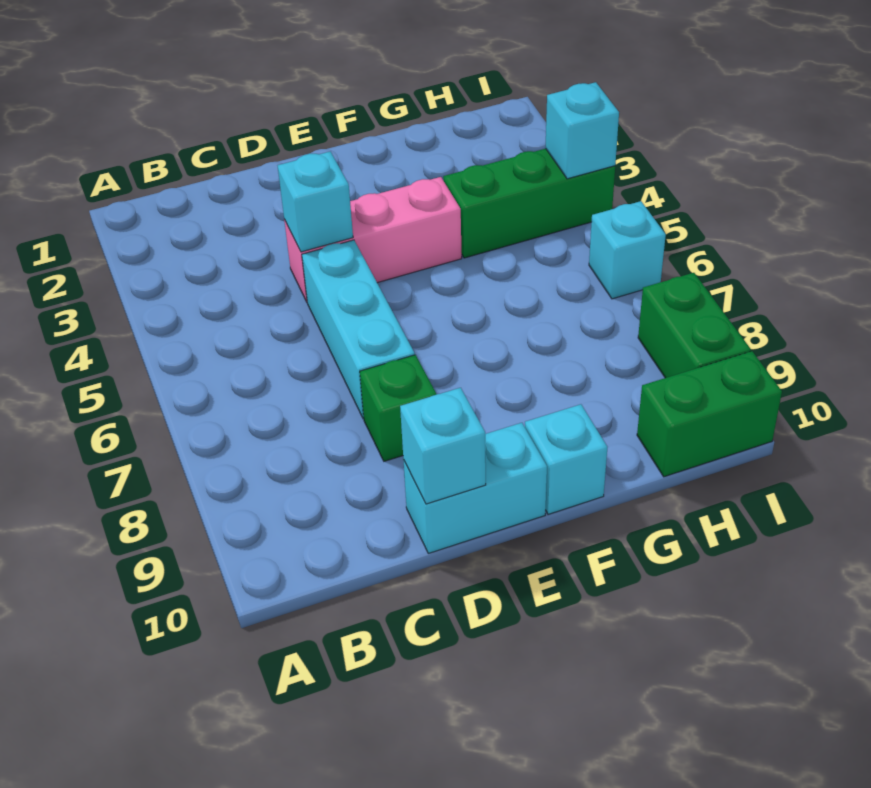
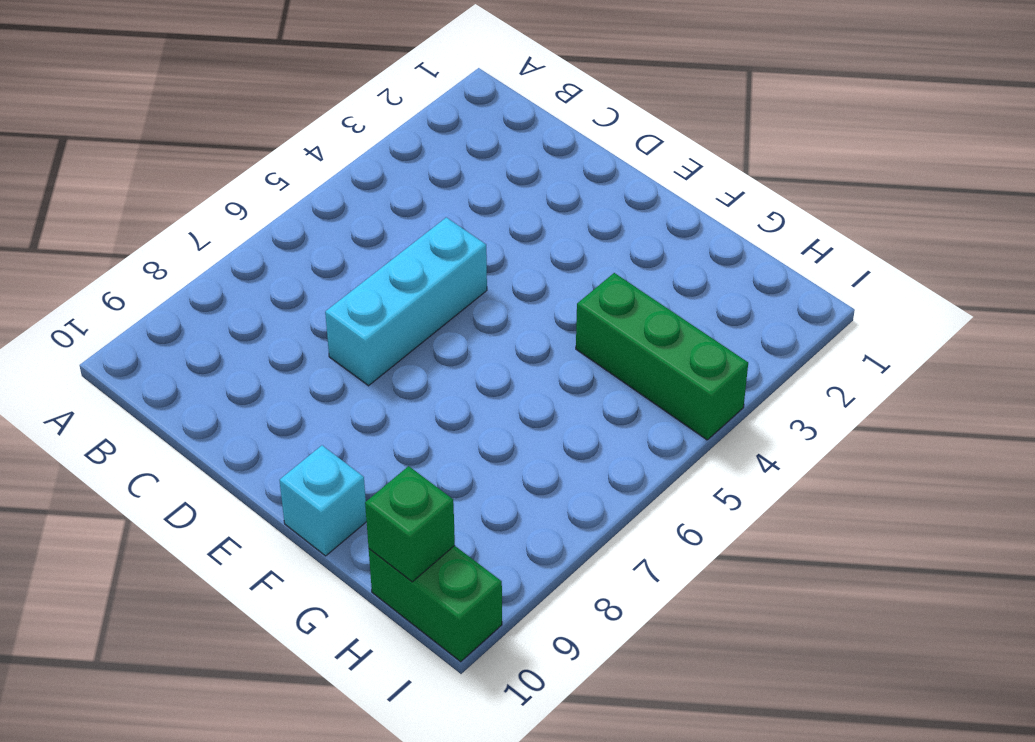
green brick H10 level 2 -> green brick D8 level 1
none -> pink brick D4:F4 level 1
none -> cyan brick D10:E10 level 1
none -> cyan brick I6 level 1

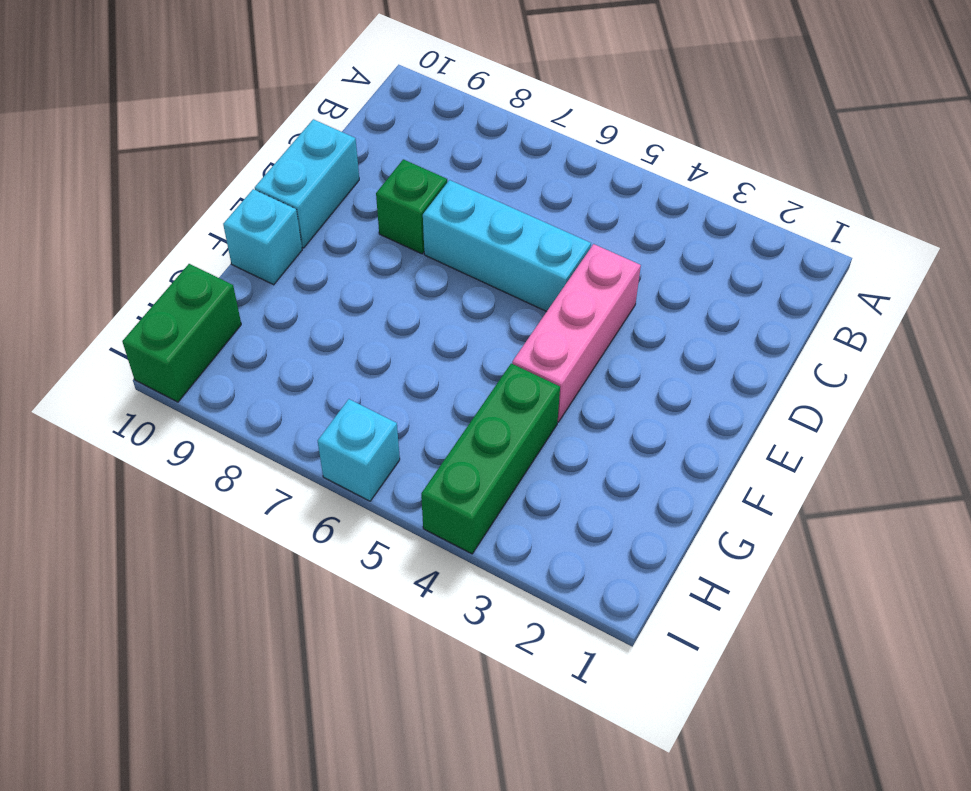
none -> green brick I8:I9 level 1
none -> cyan brick D4 level 2
none -> cyan brick D10 level 2

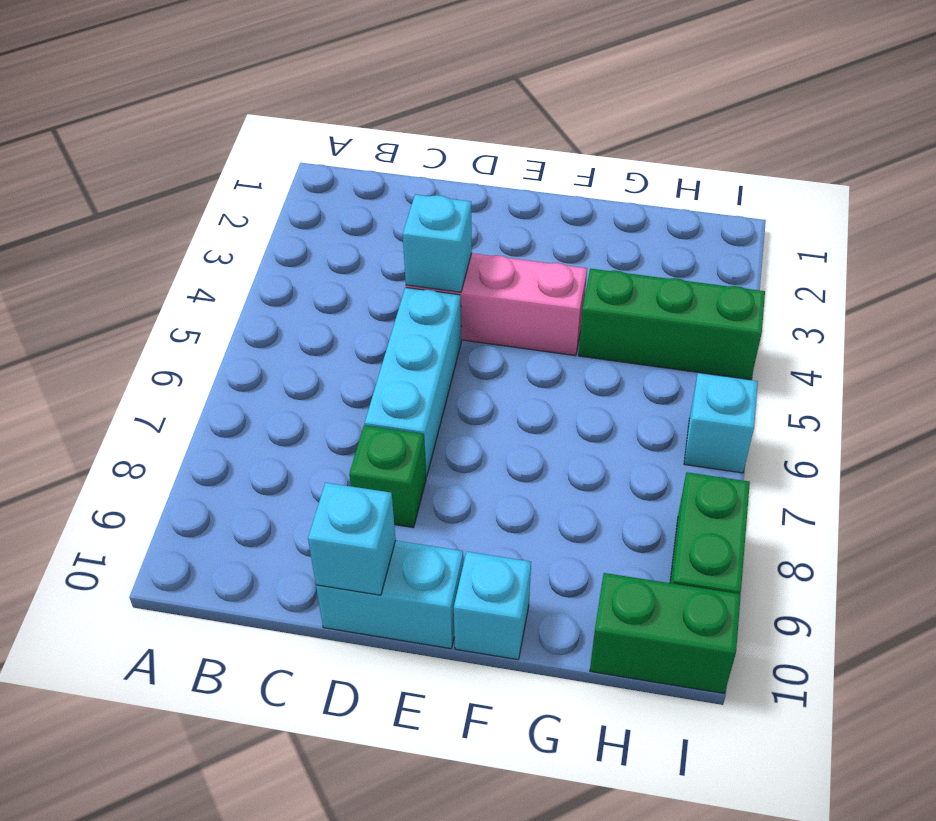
none -> cyan brick I4 level 2

